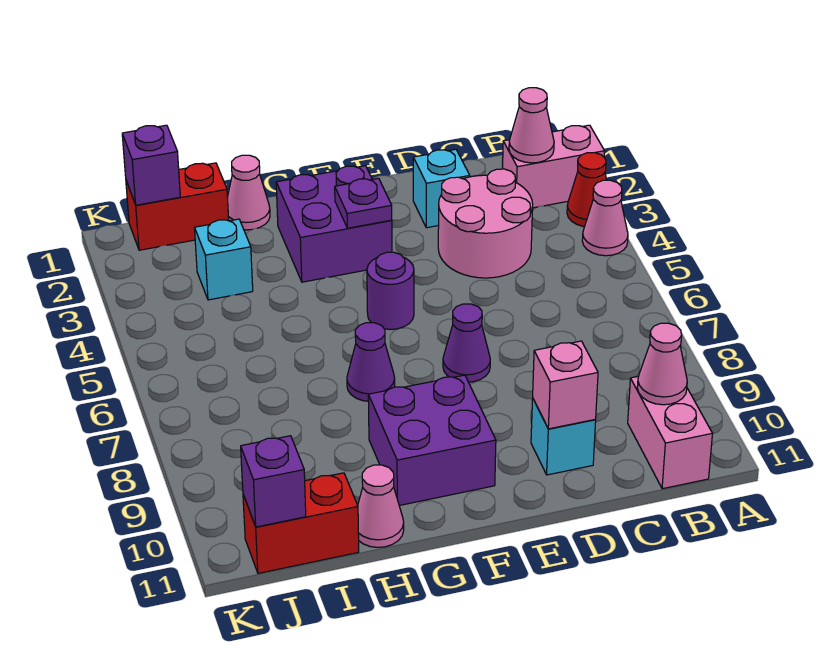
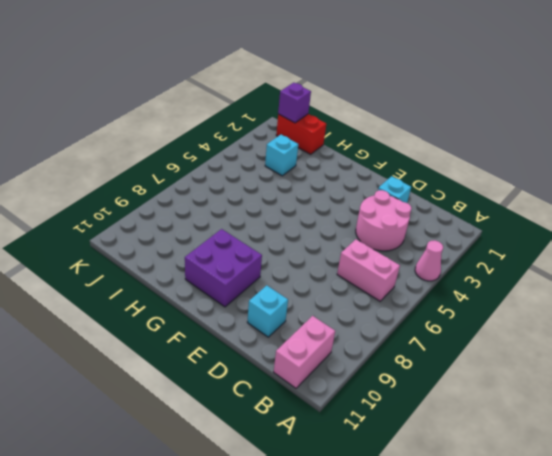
pink brick B6:C6 level 1 -> pink brick A2:B2 level 1
none -> red cone A3 level 1
none -> purple cone E7 level 1
none -> purple brick F2:G3 level 1

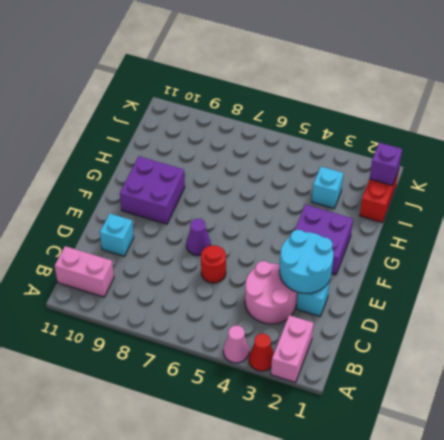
cyan round brick D2:E3 level 2 -> none
red round brick D6 level 1 -> none
none -> purple round brick F5 level 1
none -> purple cone G7 level 1
none -> pink cone H1 level 1

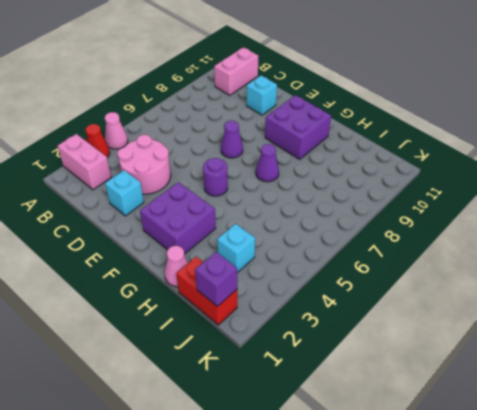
none -> pink cone H11 level 1
none -> red brick I11:J11 level 1
none -> pink cone B2 level 2

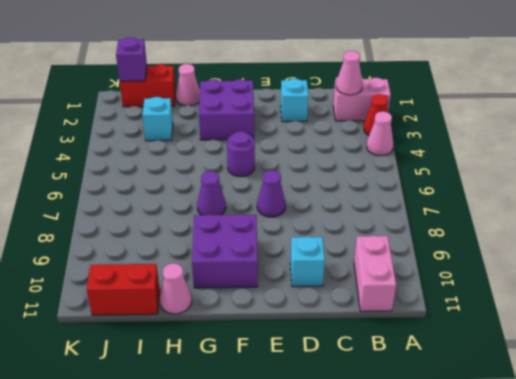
none -> pink round brick C3:D4 level 1
none -> pink cone B10 level 2
none -> pink brick D10 level 2

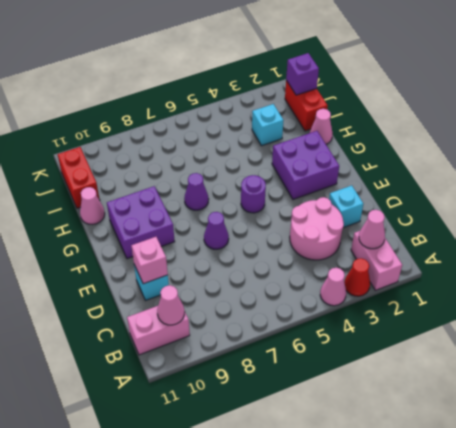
none -> purple plate F3 level 2
none -> purple brick J11 level 2

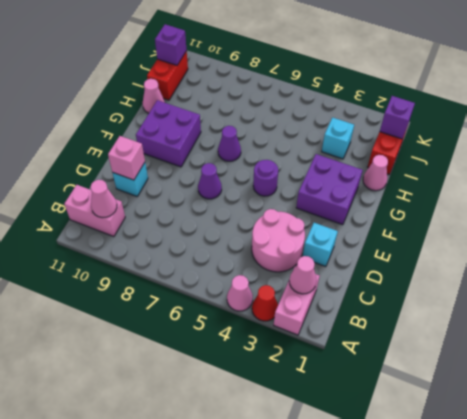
none -> purple plate F3 level 2

